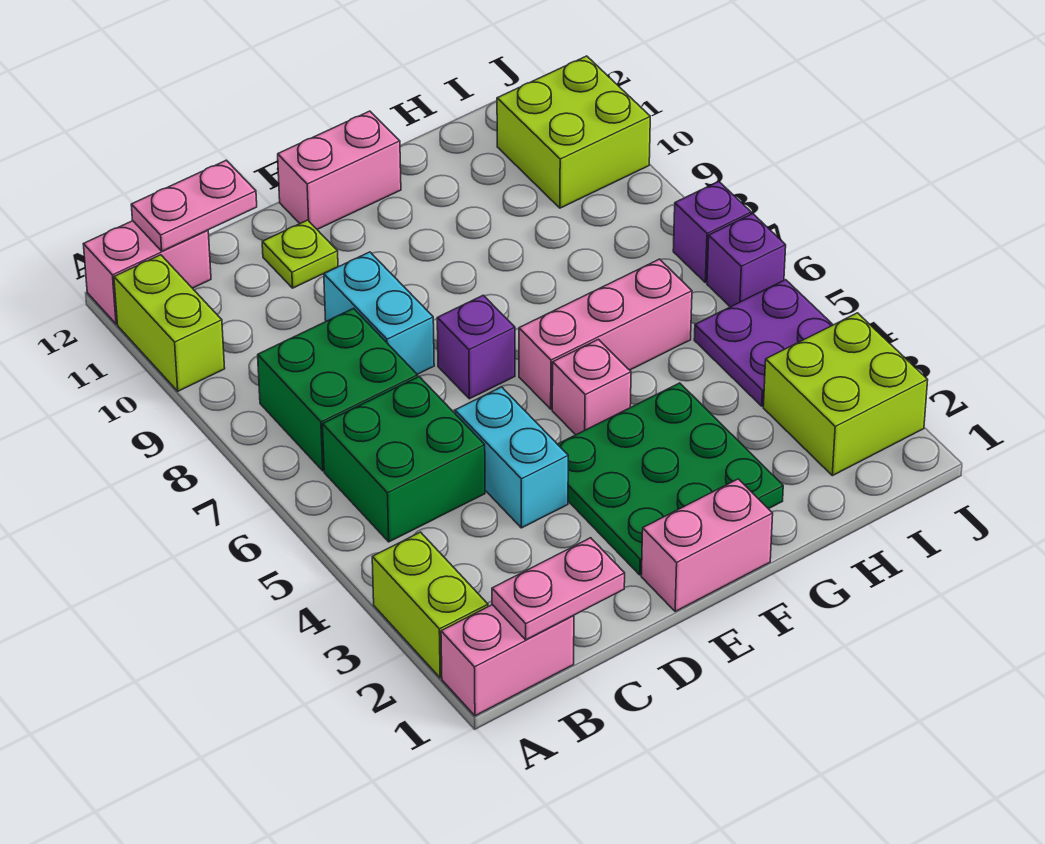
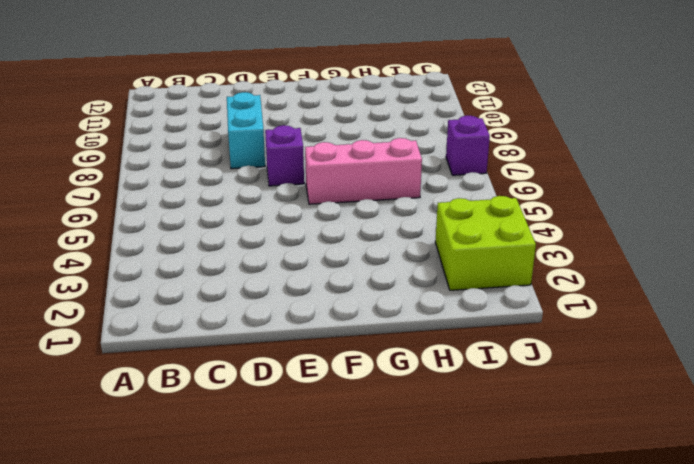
none -> pink brick A1:B1 level 1
none -> lime brick A2:A3 level 1
none -> lime brick A10:A11 level 1

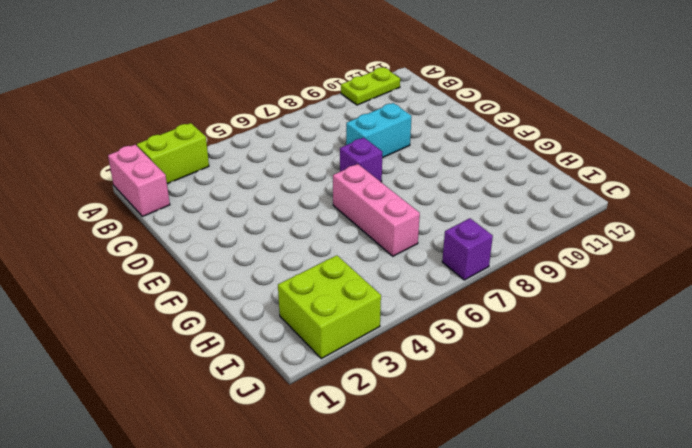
lime plate A10:A11 level 1 -> lime brick A10:A11 level 1
none -> pink brick A12:B12 level 1
none -> green brick B5:C6 level 1
none -> green brick B7:C8 level 1

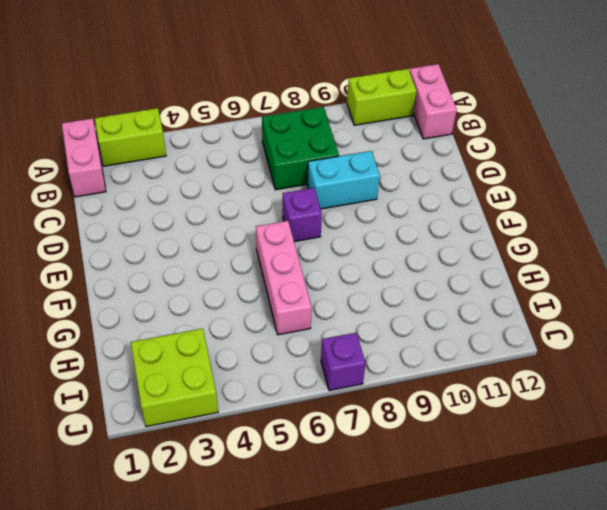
none -> green brick B5:C6 level 1
none -> cyan brick D4:D5 level 1
none -> lime plate D11 level 1

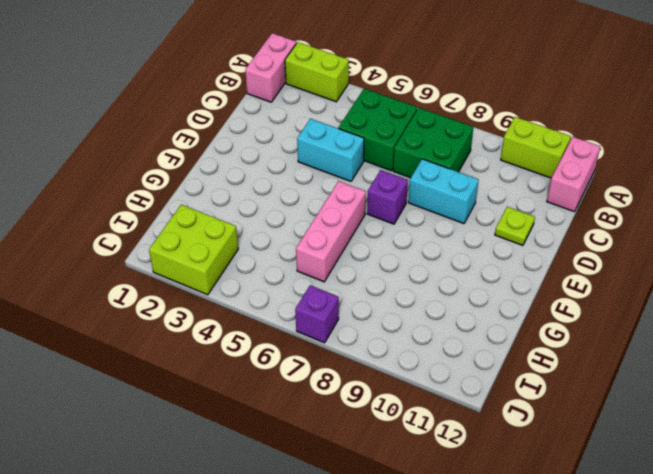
none -> pink brick E1:F1 level 1
none -> green plate E2:G4 level 1
none -> pink brick E12:F12 level 1

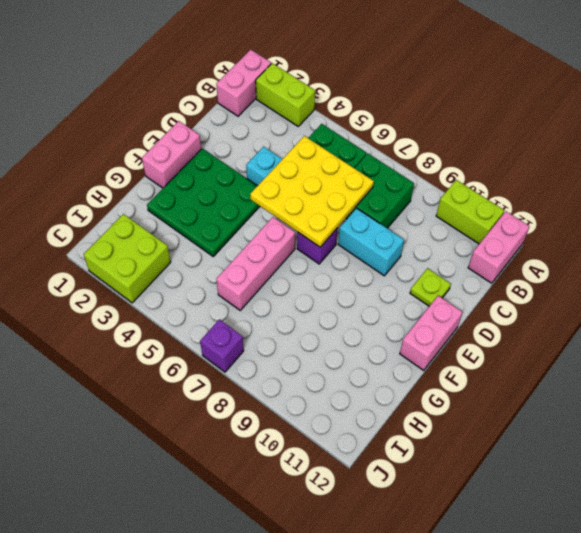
yellow plate C5:E7 level 2 -> none
none -> pink brick F5 level 1
none -> purple plate I4:J5 level 1
none -> lime brick I10:J11 level 1

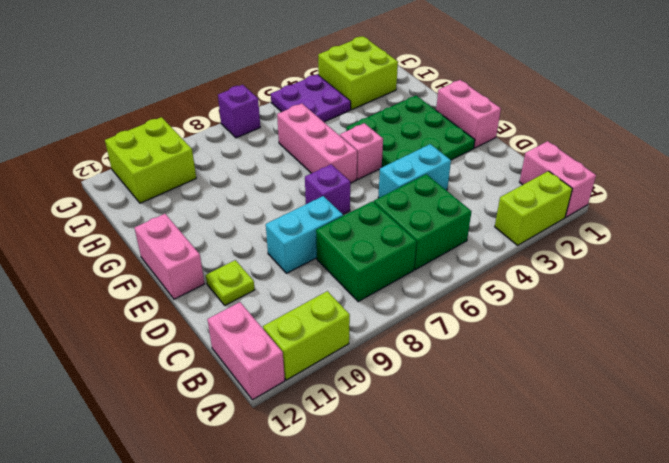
none -> purple brick J6 level 1
none -> pink plate B1:C1 level 2
none -> pink plate B12:C12 level 2

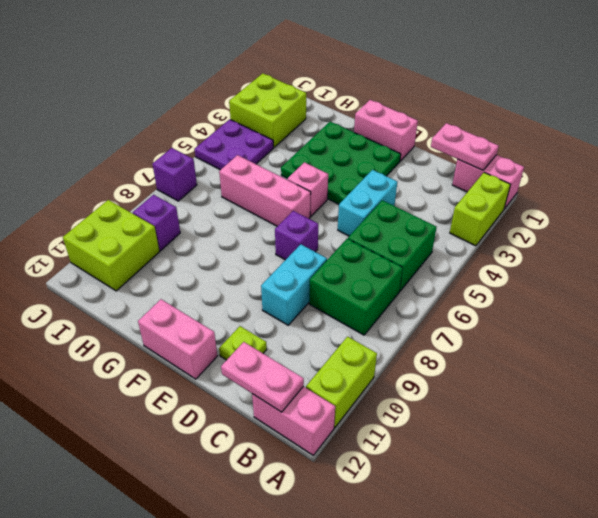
purple brick I9 level 1 -> purple brick J6 level 1

